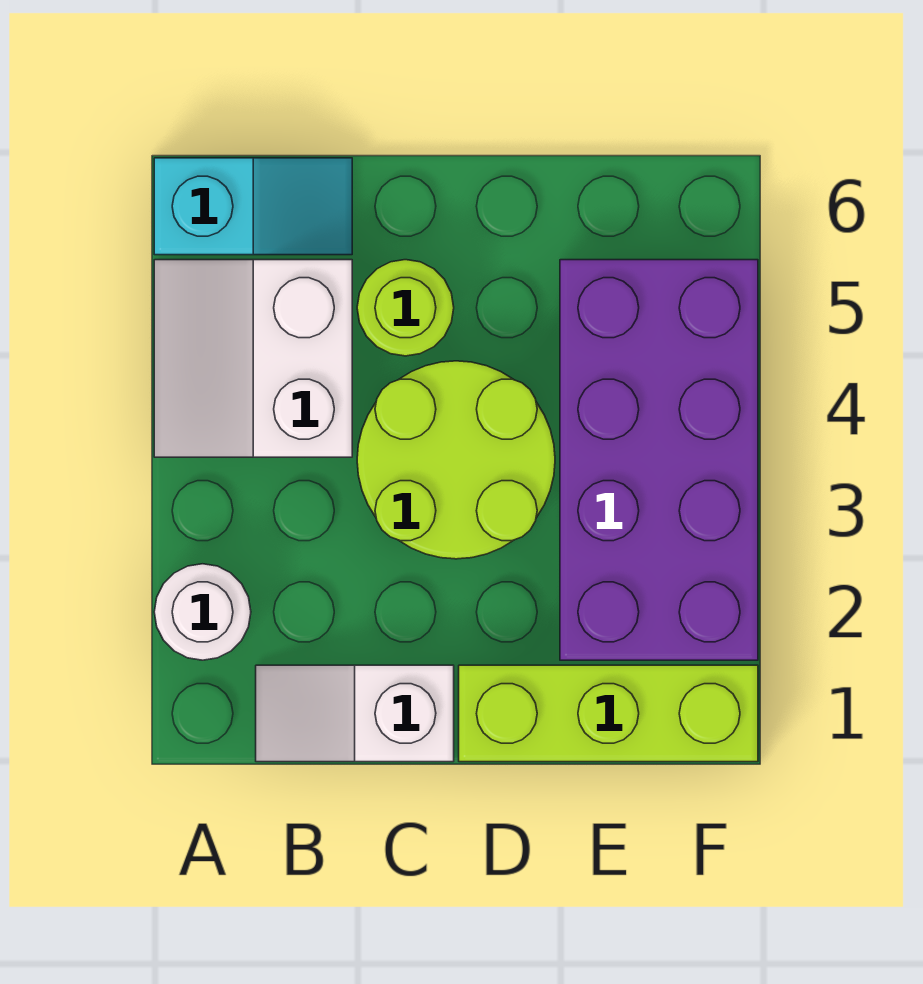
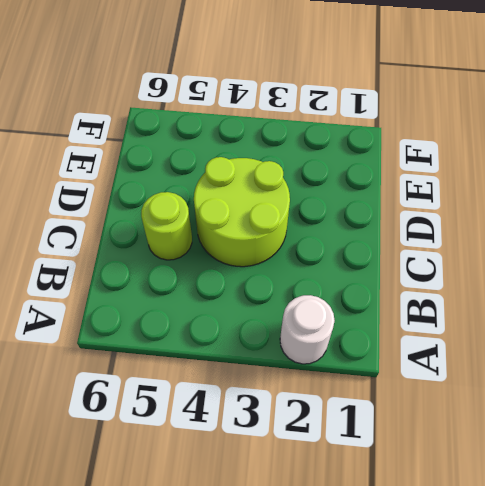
none -> white slope A4:B5 level 1 top B
none -> cyan slope A6:B6 level 1 top A

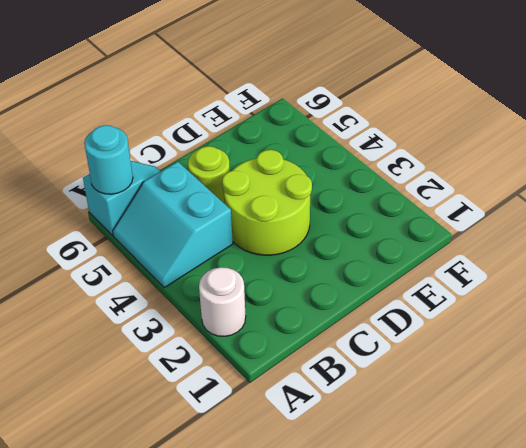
cyan slope A4:B5 level 1 top B -> white slope A4:B5 level 1 top B
cyan round brick A6 level 2 -> none
none -> white slope B1:C1 level 1 top C
none -> lime brick D1:F1 level 1

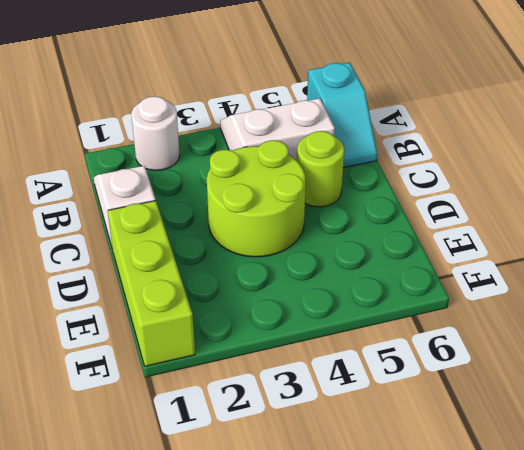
none -> purple brick E2:F5 level 1

